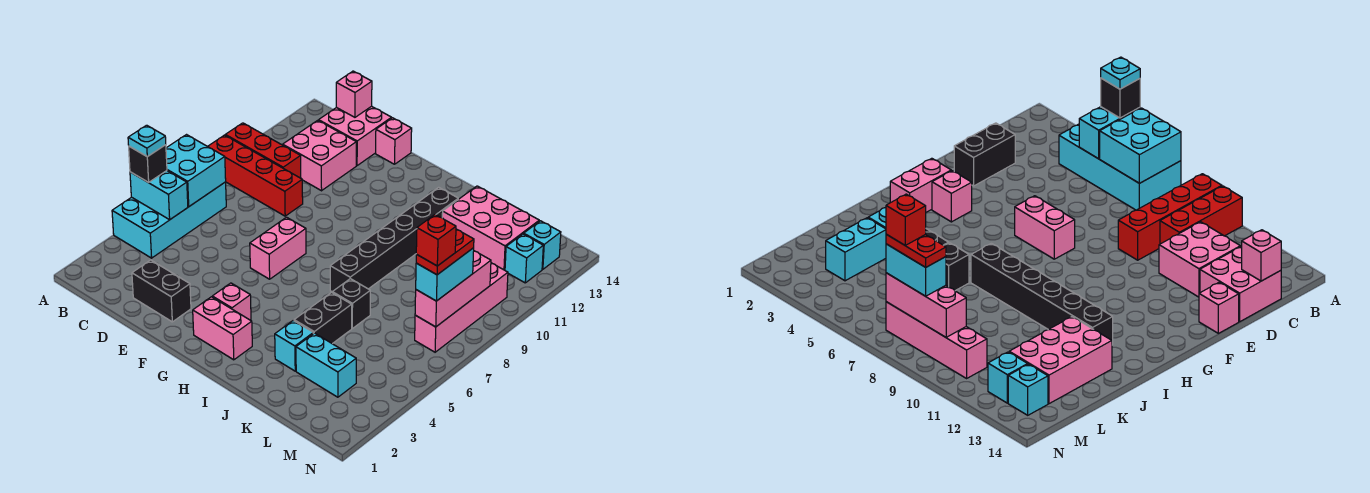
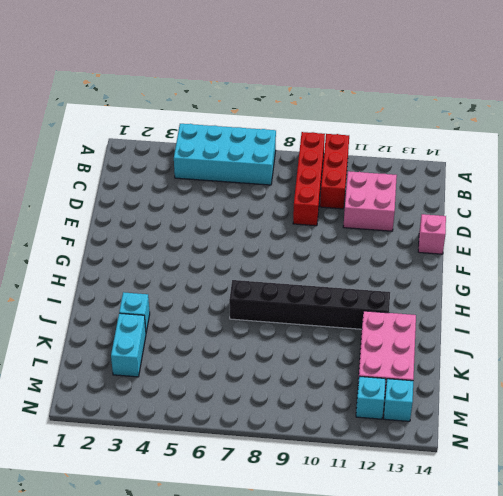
none -> pink brick C13:D14 level 1
none -> black brick D2:E2 level 1
none -> pink brick F6:F7 level 1

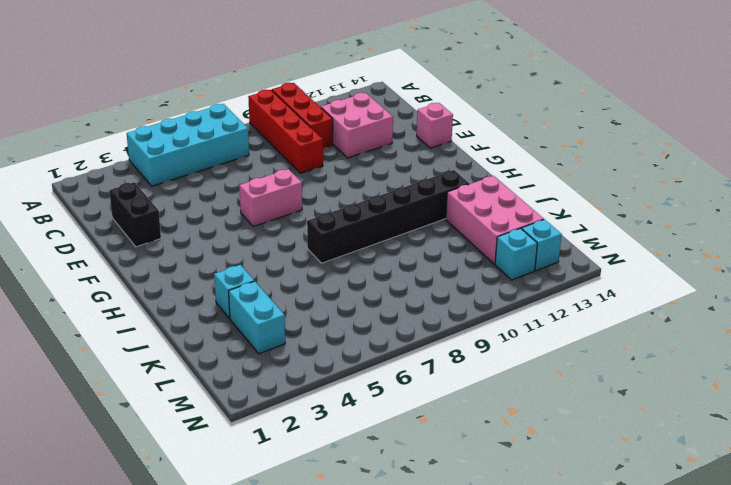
none -> pink brick C13:D14 level 1
none -> pink brick G2:H2 level 1
none -> pink brick G3 level 1

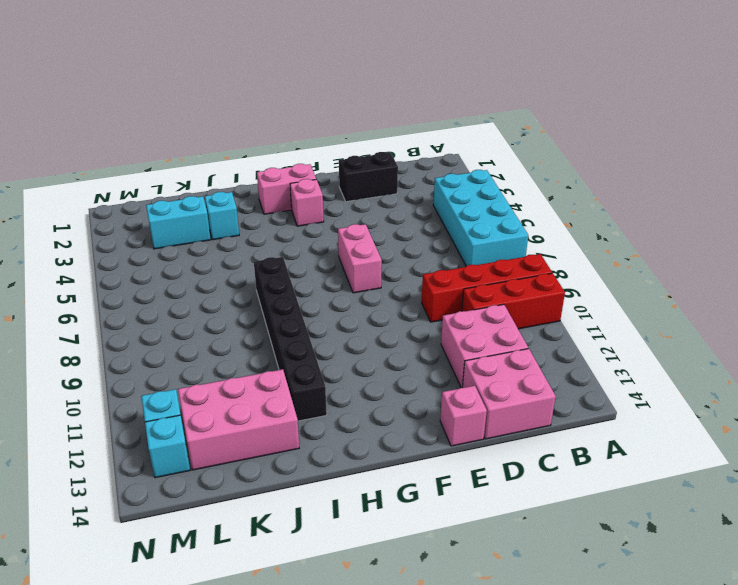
none -> black brick J4:J5 level 1
none -> black brick J6 level 1
none -> pink brick M7:M10 level 1

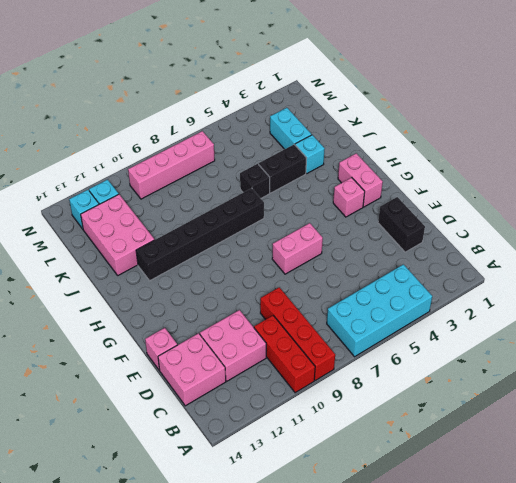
none -> cyan brick A5:B5 level 2
none -> cyan brick A6:B7 level 2
none -> pink brick C14 level 2

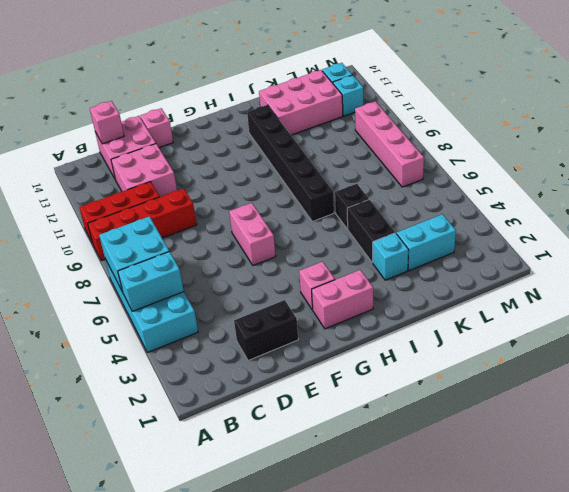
none -> pink brick M7:M9 level 2
none -> black brick A5 level 3
none -> cyan brick M7:M8 level 3

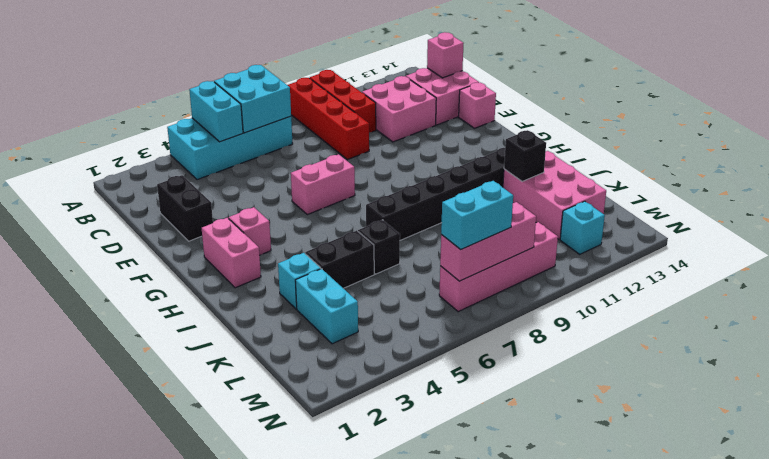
black brick J12 level 2 -> black brick A5 level 3
none -> cyan brick M13 level 1
none -> cyan plate A5 level 4
none -> red plate M7:M8 level 4

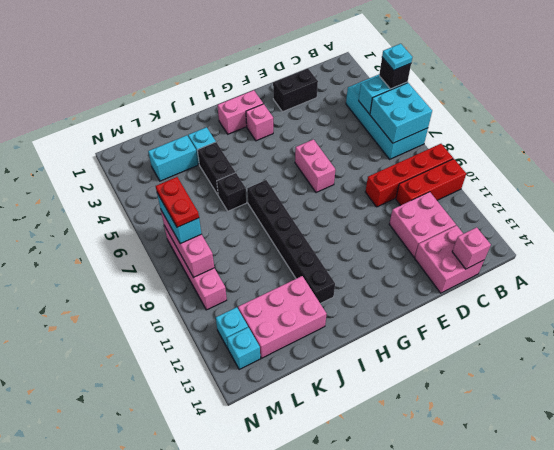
none -> pink brick E14 level 1
none -> red brick M7 level 5

